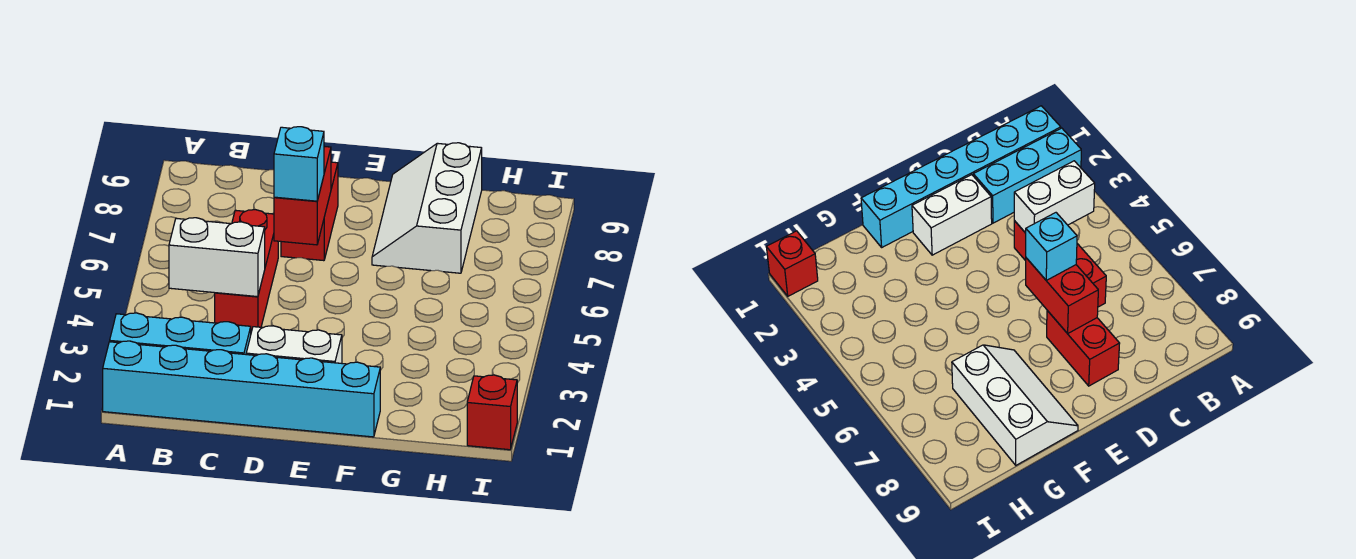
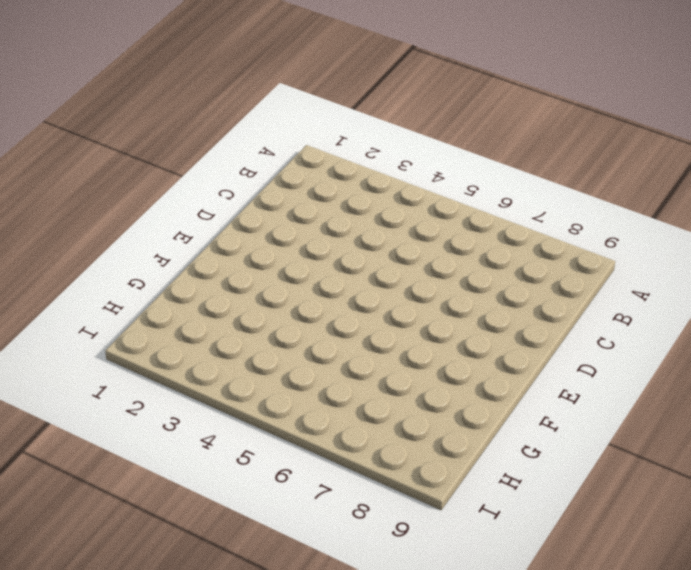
none -> cyan brick A1:F1 level 1
none -> cyan brick A2:C2 level 1

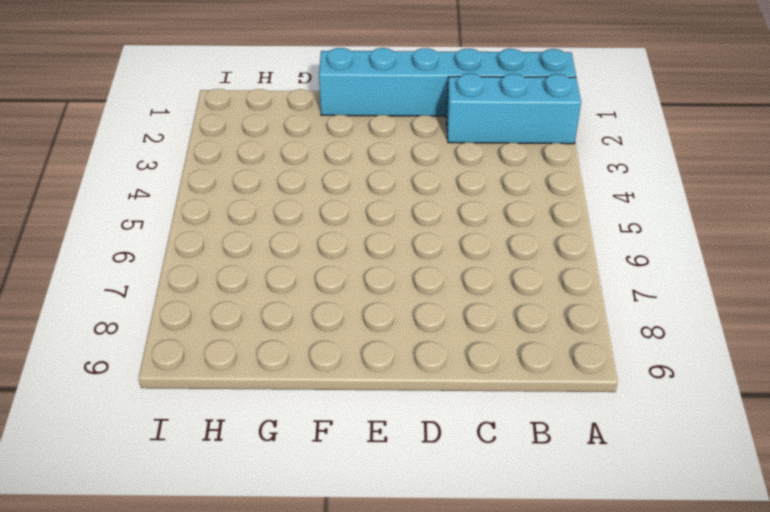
none -> red brick C4:C6 level 1
none -> white brick D2:E2 level 1

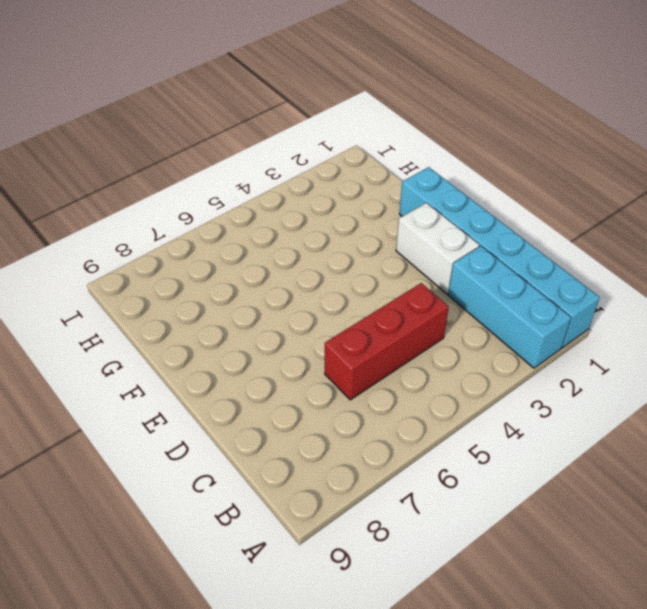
none -> red brick D7:D8 level 1
none -> white slope F7:G9 level 1 top G

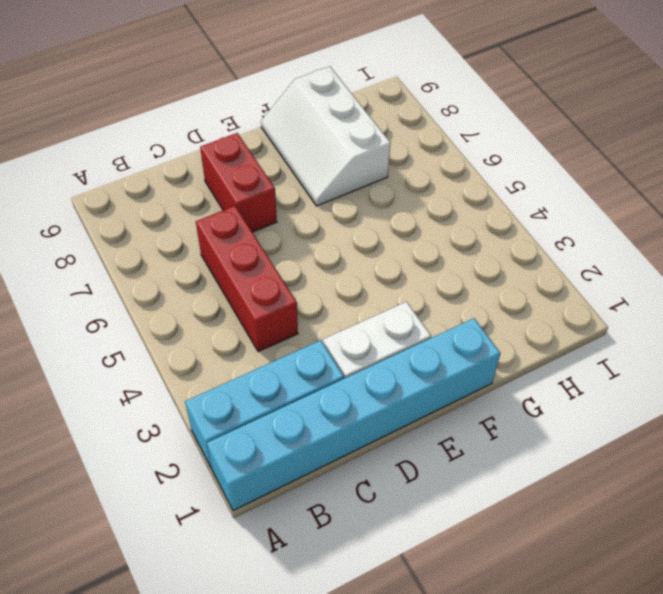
none -> red brick I1 level 1
none -> white brick B4:C4 level 2

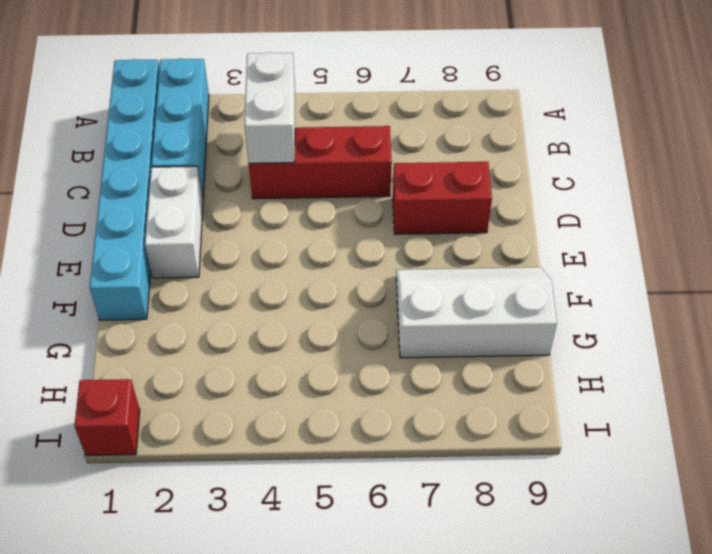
none -> red brick D6:D7 level 2
none -> cyan brick D6 level 3

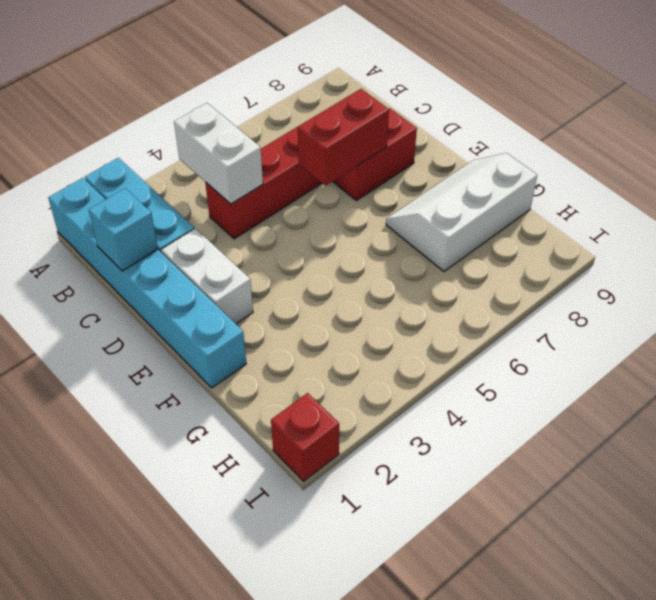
cyan brick C1 level 2 -> cyan brick D6 level 3

